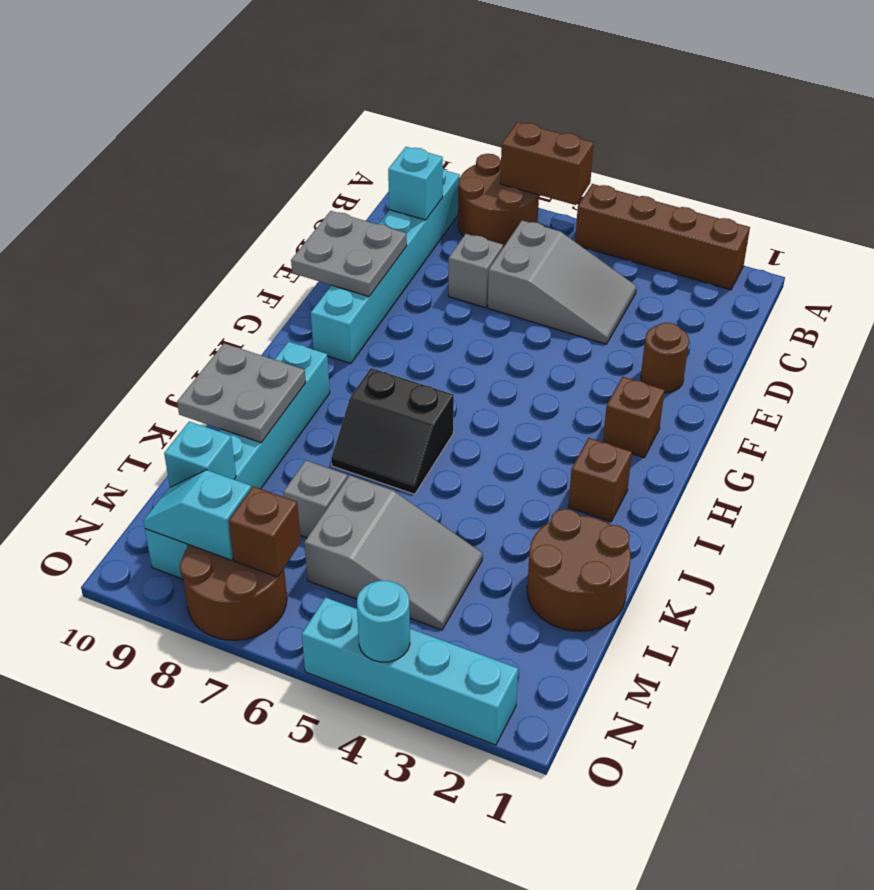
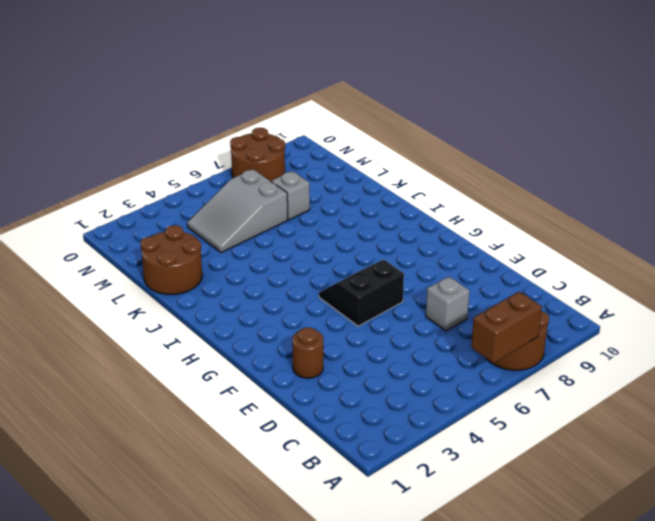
black slope F5:G6 level 1 top F -> black slope I6:J7 level 1 top I
none -> brown brick A2:A5 level 1
none -> cyan brick B9:G9 level 1
none -> grey slope C4:D6 level 1 top 6

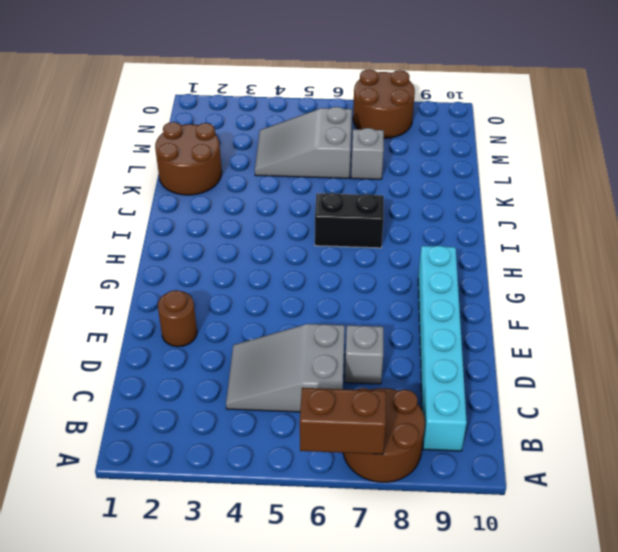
none -> brown brick A2:A5 level 1
none -> brown brick G2 level 1
none -> brown brick I2 level 1

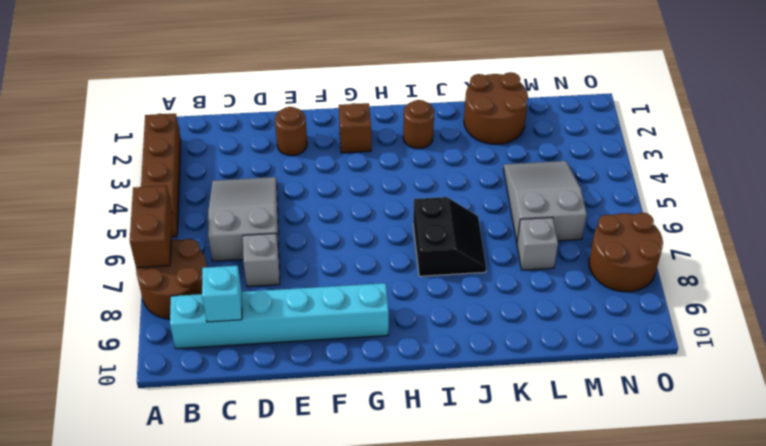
brown round brick I2 level 1 -> brown brick I2 level 1
none -> cyan brick I9:N9 level 1
none -> cyan brick O2:O5 level 1
none -> grey plate E9:F10 level 2

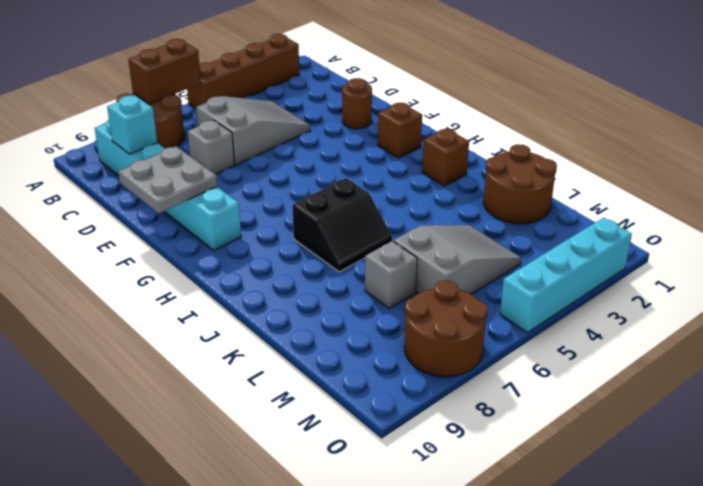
none -> cyan brick I9:N9 level 1
none -> grey plate J9:K10 level 2
none -> cyan brick M9 level 2

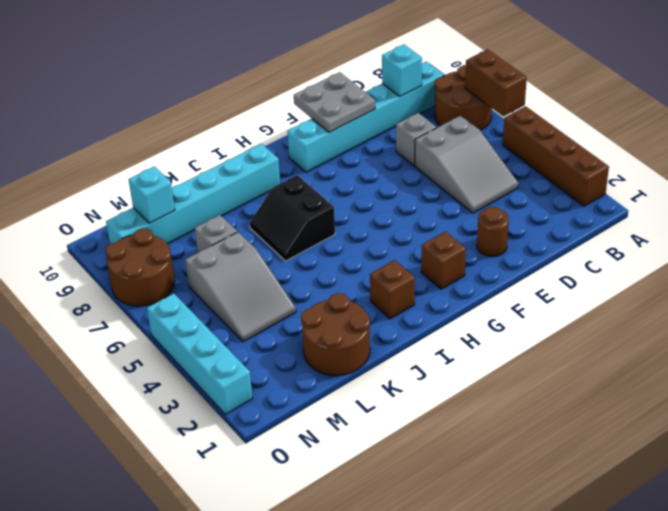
none -> grey plate J9:K10 level 2
none -> brown brick N7 level 2
none -> cyan slope N8:N9 level 2 top 8

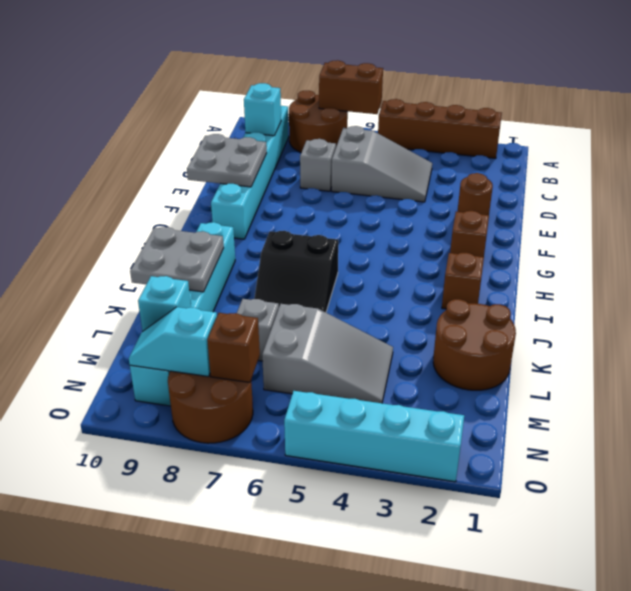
none -> cyan round brick O4 level 2

